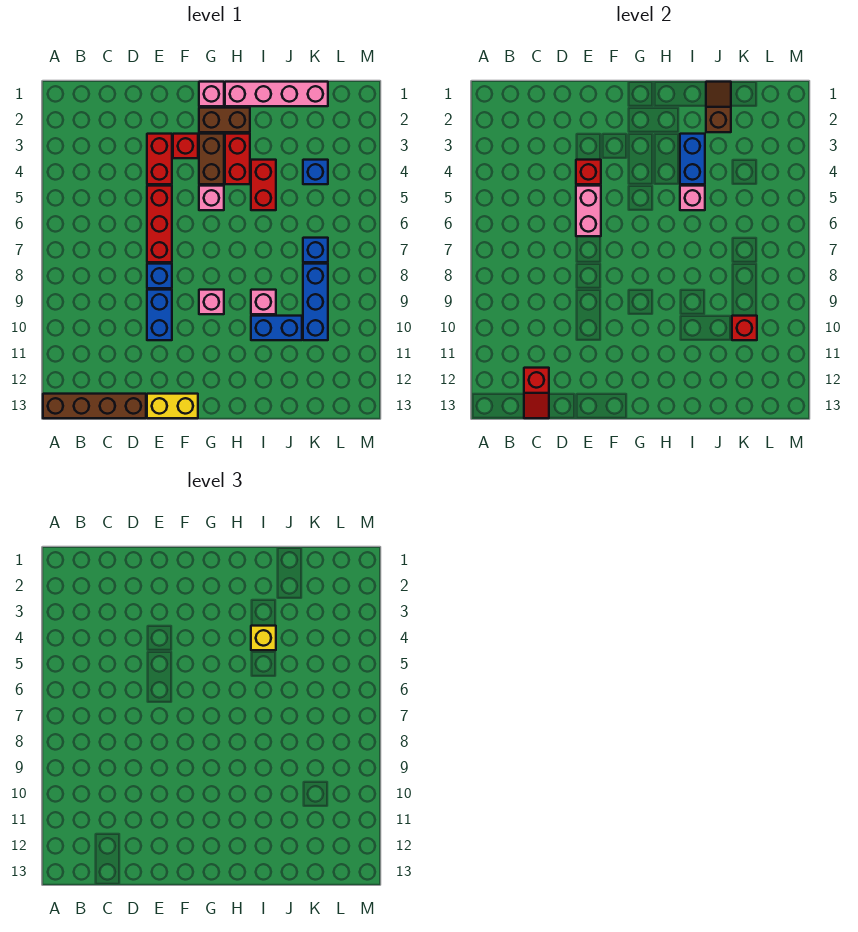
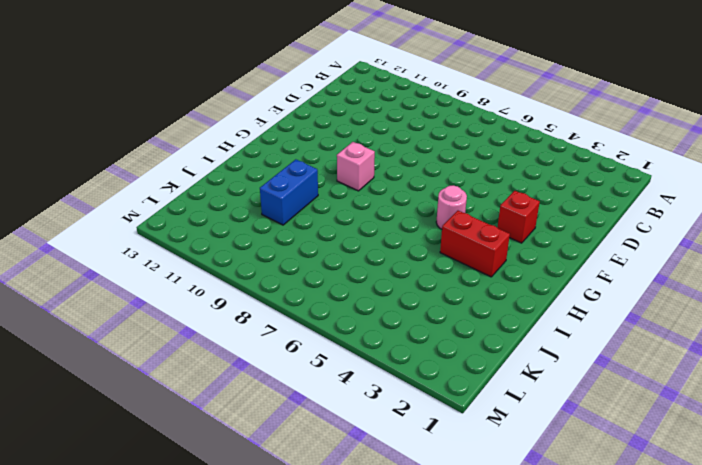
pink round brick G5 level 1 -> pink brick G5 level 1
none -> brown brick A13:D13 level 1
none -> red brick E3:E4 level 1
none -> red brick E5:E7 level 1

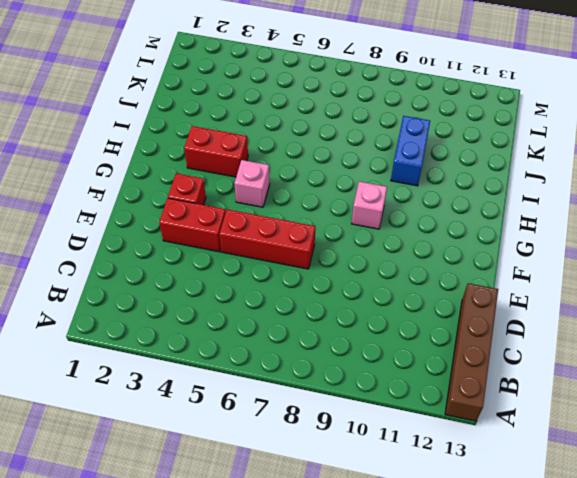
none -> blue brick E8 level 1
none -> blue brick E9:E10 level 1
none -> yellow brick E13:F13 level 1

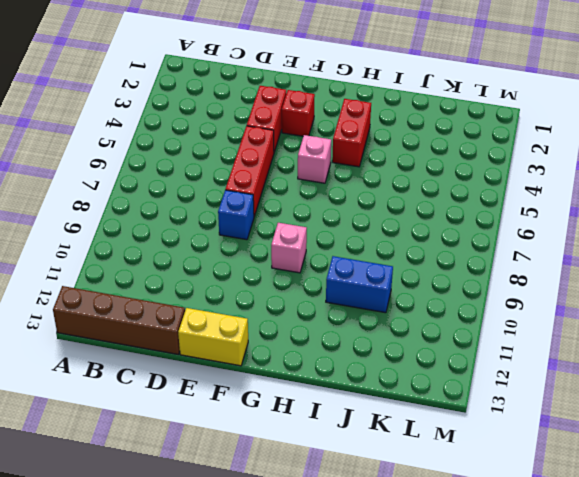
none -> blue brick E9:E10 level 1
none -> pink brick G1 level 1
none -> brown brick G2:H2 level 1

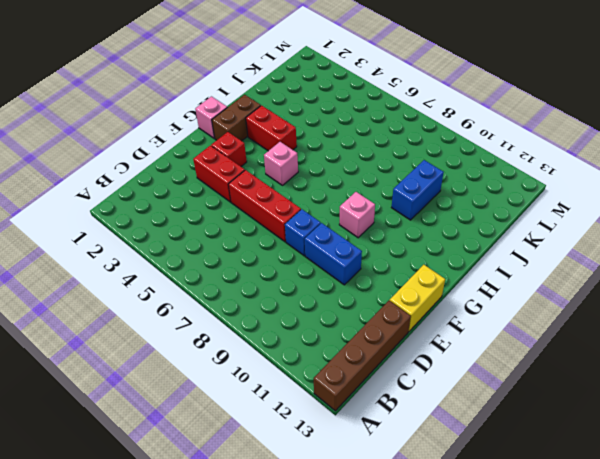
none -> brown brick G3:G4 level 1
none -> pink brick H1:K1 level 1
none -> red brick I4:I5 level 1

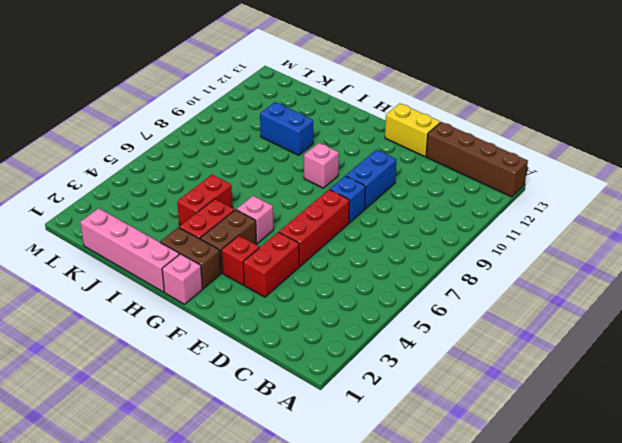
none -> pink brick I9 level 1
none -> blue brick K4 level 1
none -> blue brick K7 level 1

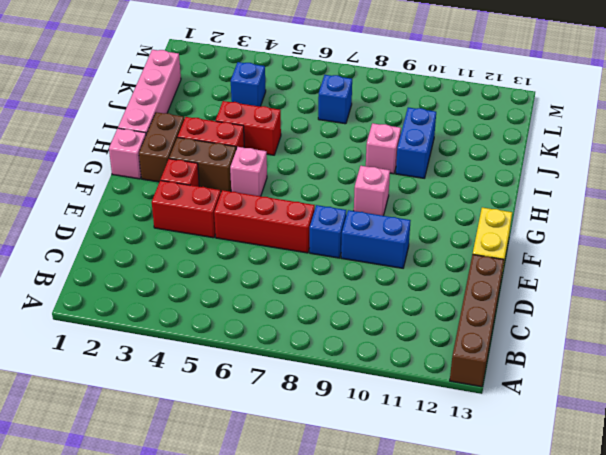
none -> blue brick K8:K10 level 1
none -> red slope C12:C13 level 2 top 12
none -> red brick E4 level 2

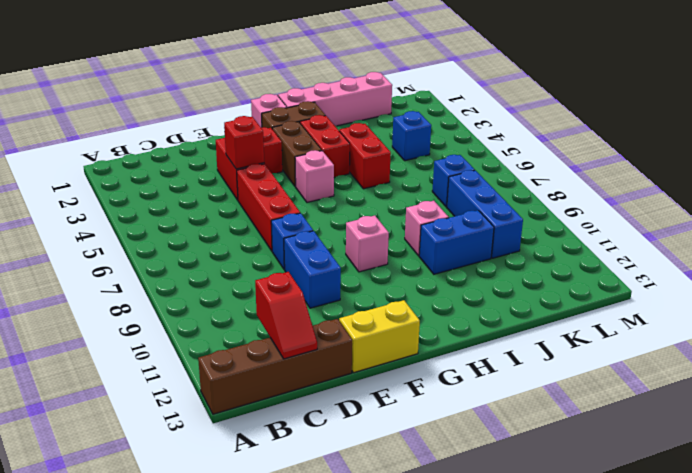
none -> pink brick E5:E6 level 2
none -> blue brick I3:I4 level 2
none -> pink brick I5 level 2

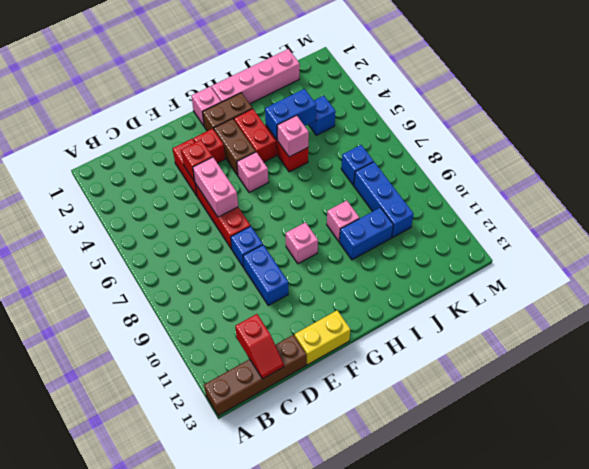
blue brick I4:J4 level 2 -> blue brick I3:I4 level 2
none -> brown slope J1:J2 level 2 top 2
none -> red brick K10 level 2
none -> yellow brick I4 level 3

